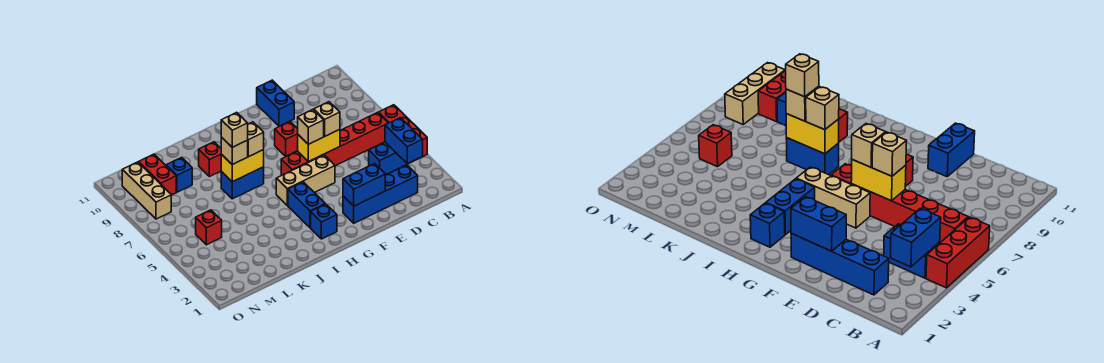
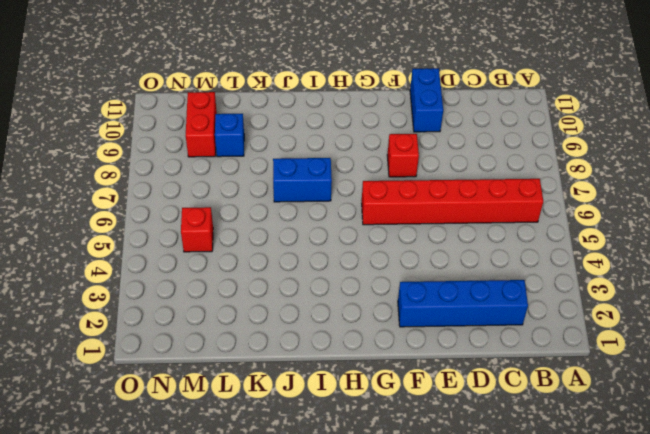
none -> red brick A4:A6 level 1
none -> blue brick B4:C4 level 1
none -> tan brick F5:H5 level 1

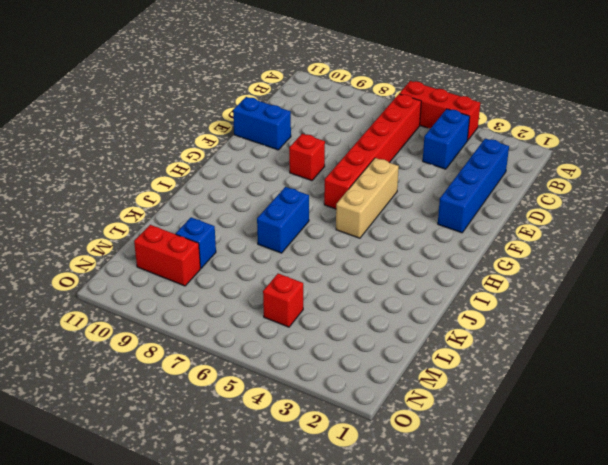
none -> blue brick H2 level 1
none -> blue brick H3:H4 level 1
none -> red brick J9 level 1

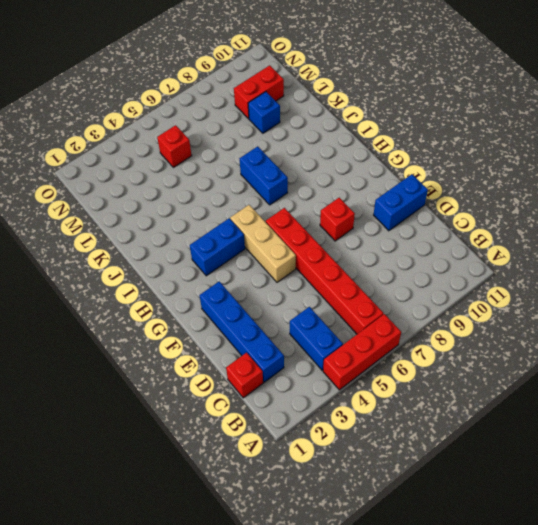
red brick C1 level 1 -> red brick J9 level 1
none -> blue brick H2 level 1
none -> tan brick N8:N10 level 1
none -> blue brick B3:B4 level 2

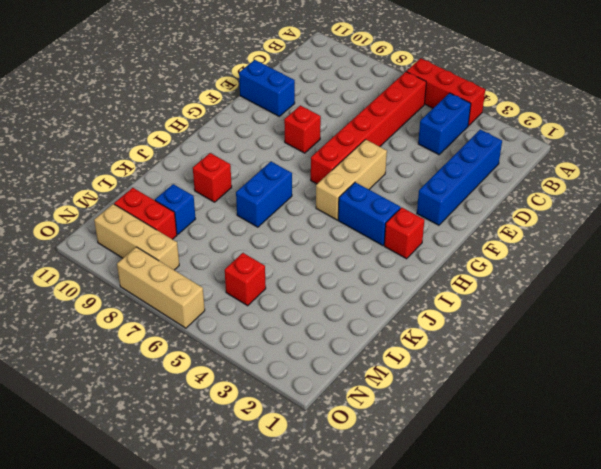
red brick H2 level 1 -> blue brick H2 level 1
tan brick O6:O8 level 1 -> none
none -> blue brick B3:B4 level 2
none -> blue brick E2:F2 level 2
none -> yellow brick E6:F6 level 2

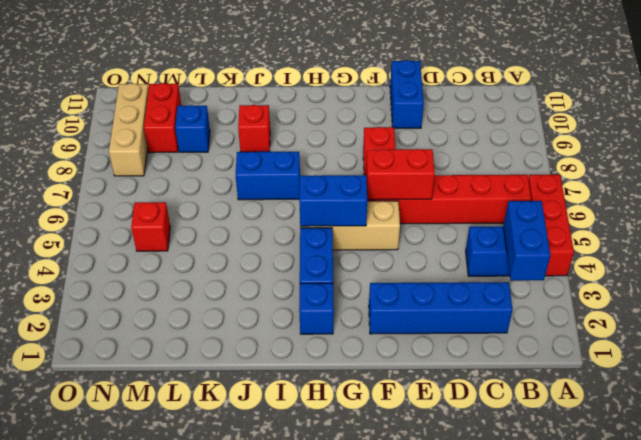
red brick E6:F6 level 2 -> yellow brick E6:F6 level 2
blue brick G5:H5 level 2 -> blue brick E2:F2 level 2
none -> yellow brick I7:J7 level 2
none -> tan brick E6 level 3
none -> tan brick F6 level 3

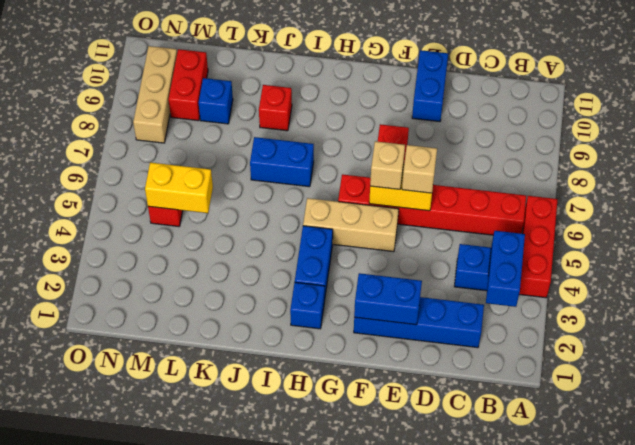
yellow brick L5:M5 level 2 -> yellow brick I7:J7 level 2
none -> tan brick I7 level 3
none -> tan brick J7 level 3
none -> tan brick J7 level 4

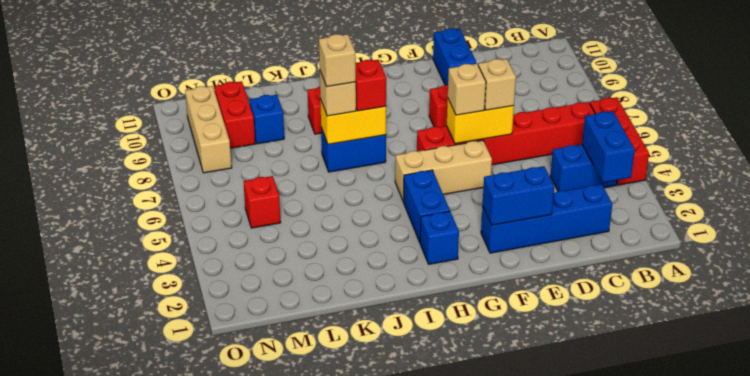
red brick I7 level 3 -> tan brick I7 level 3

